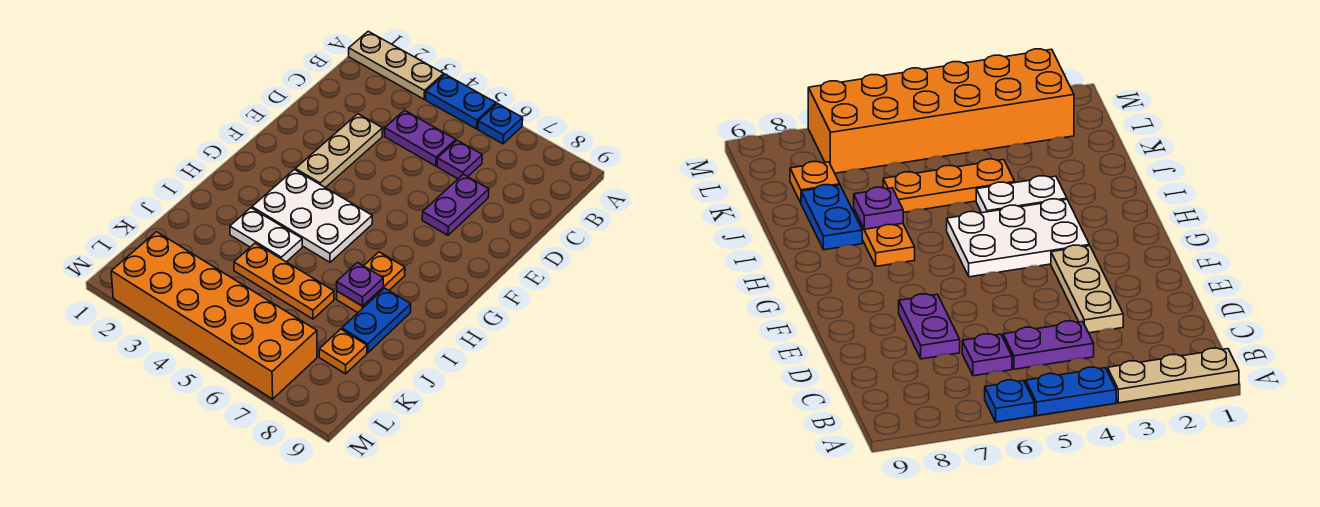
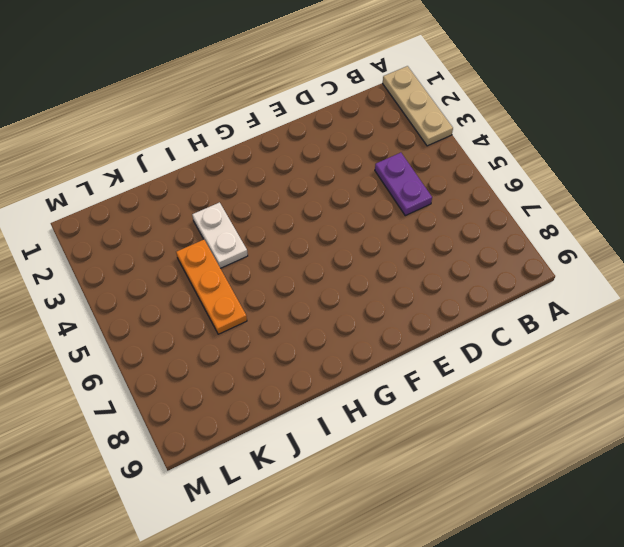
none -> blue plate A4:A5 level 1
none -> blue plate A6 level 1
none -> purple plate C6 level 1

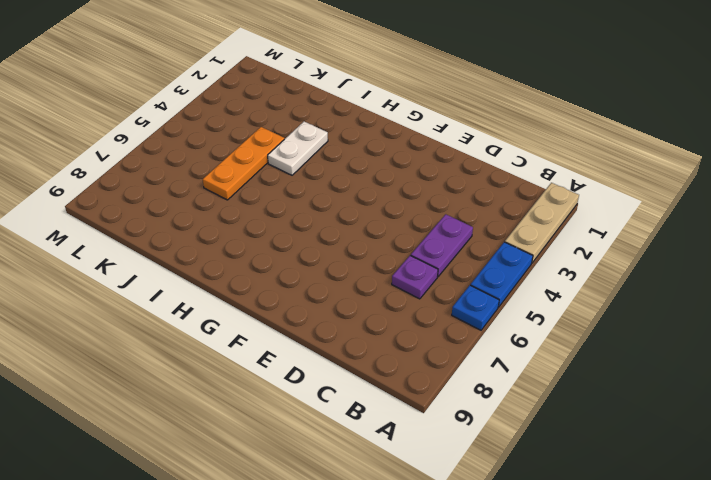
none -> tan plate D3:F3 level 1
none -> purple plate D7:E7 level 1
none -> white plate G3:H5 level 1

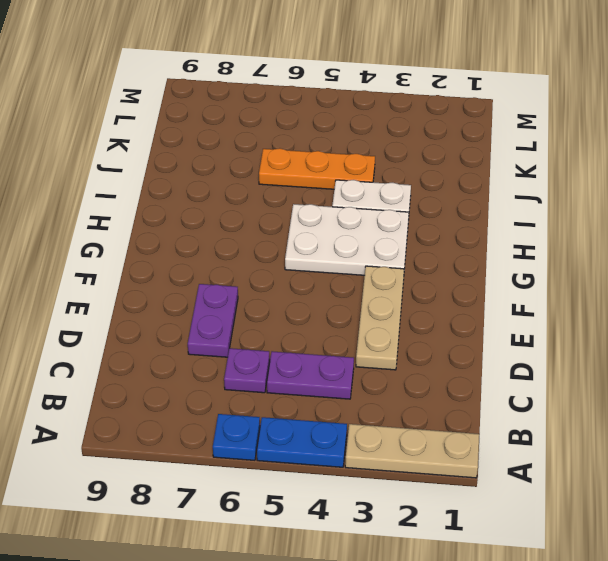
none -> orange plate H7:I7 level 1
none -> blue plate I8:J8 level 1
none -> orange plate K8 level 1

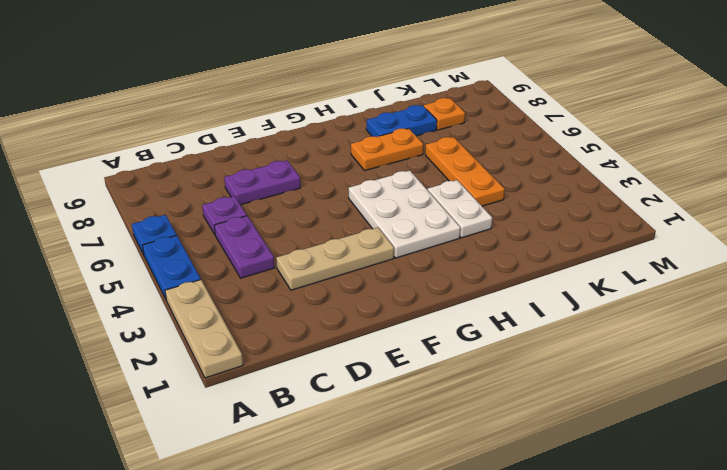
none -> orange brick L2:M7 level 1
none -> purple plate I7 level 2

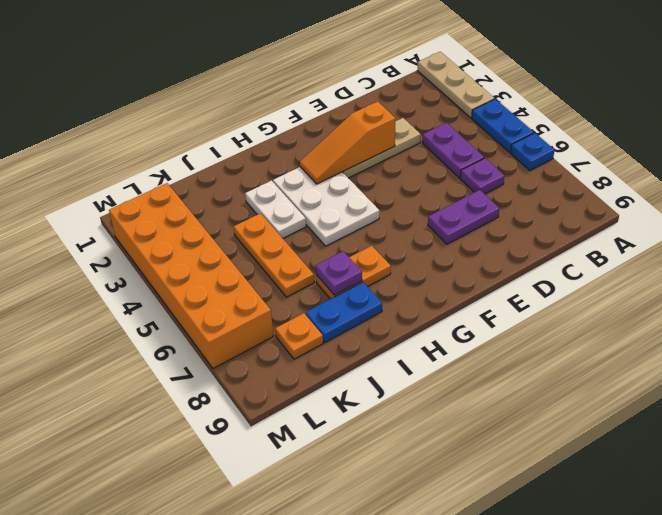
orange slope E3:G3 level 2 top E -> none

